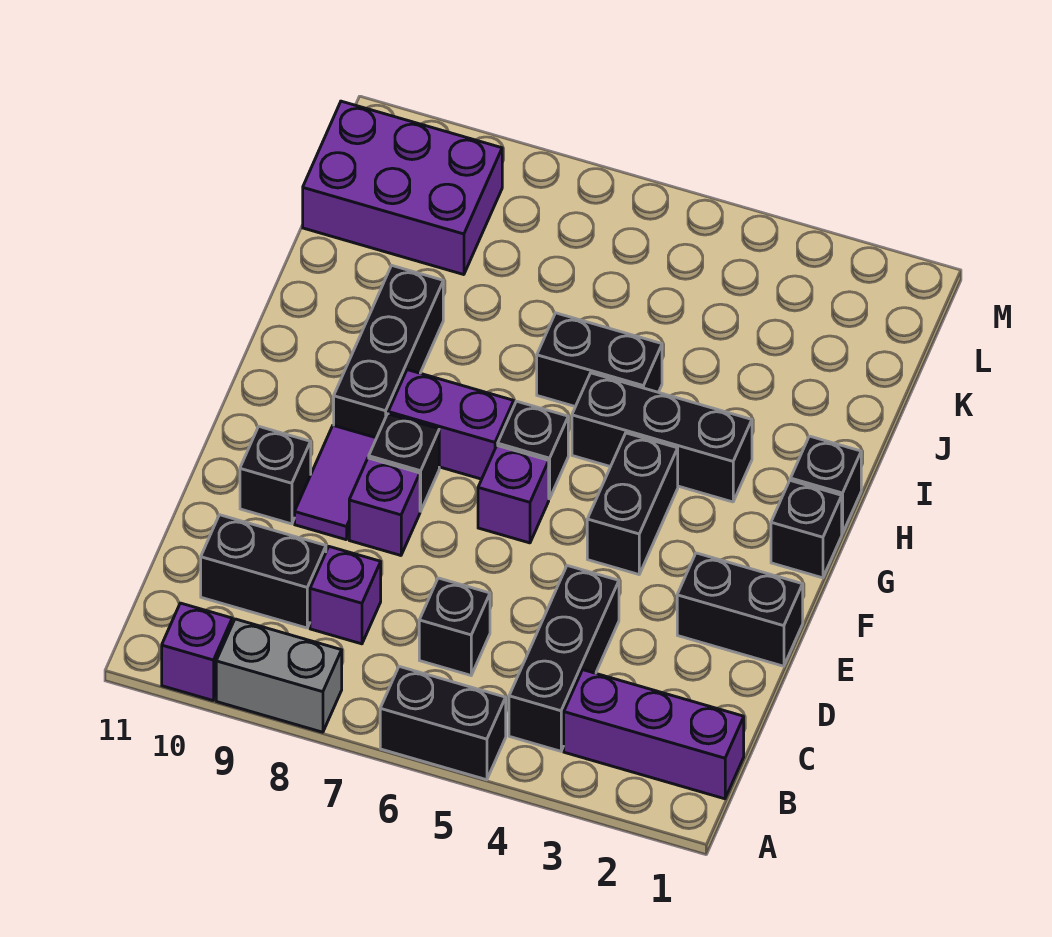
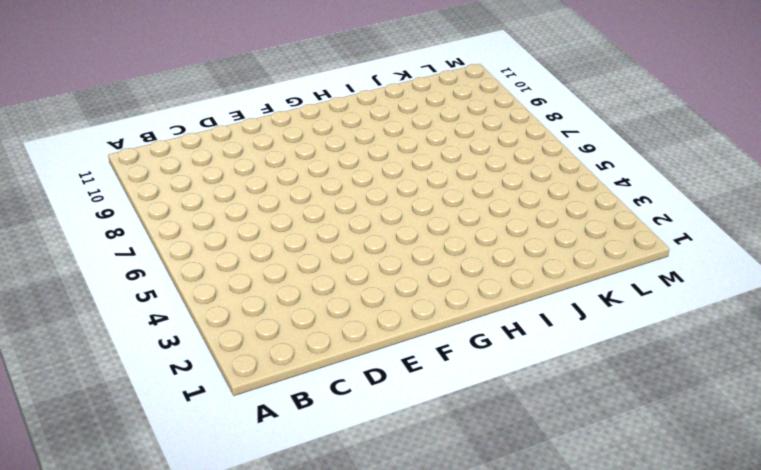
none -> black brick A5:A6 level 1
none -> grey brick A8:A9 level 1
none -> purple brick A10 level 1

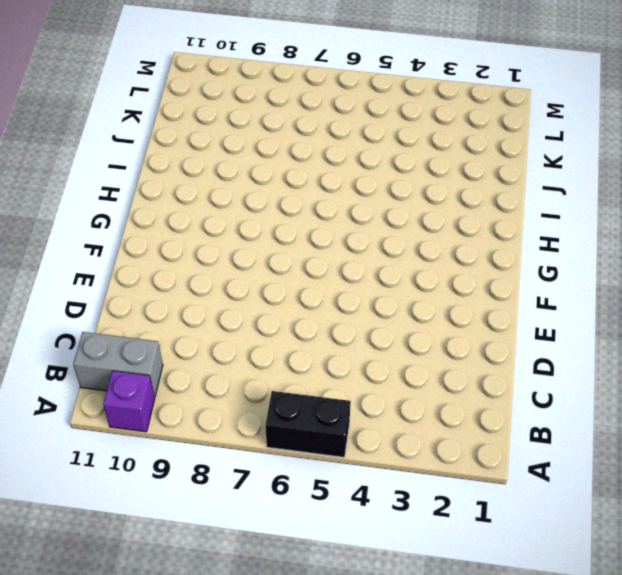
grey brick B10:B11 level 1 -> grey brick A8:A9 level 1
none -> purple brick B1:B3 level 1
none -> black brick B4:D4 level 1
none -> black brick C6 level 1

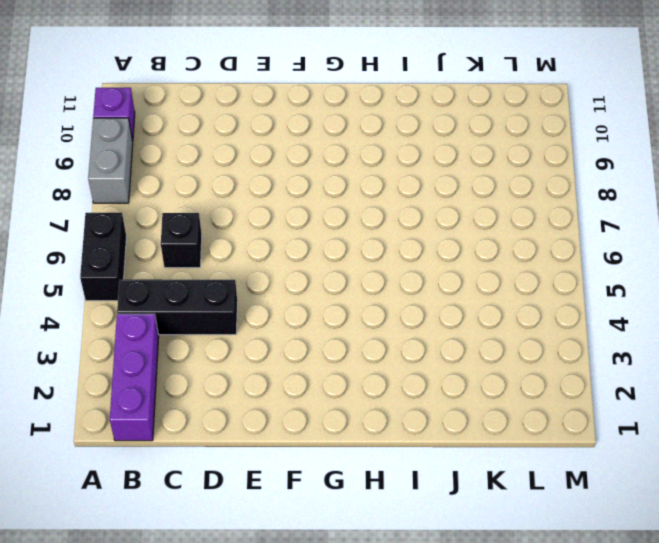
none -> purple brick C8 level 1
none -> black brick C9:C10 level 1
none -> black brick E1:E2 level 1

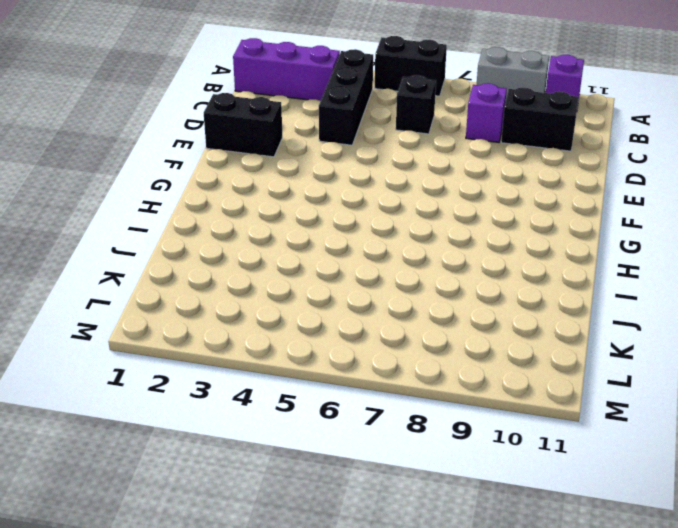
none -> purple brick E8 level 1
none -> purple tile E9:F9 level 1
none -> black brick E10 level 1

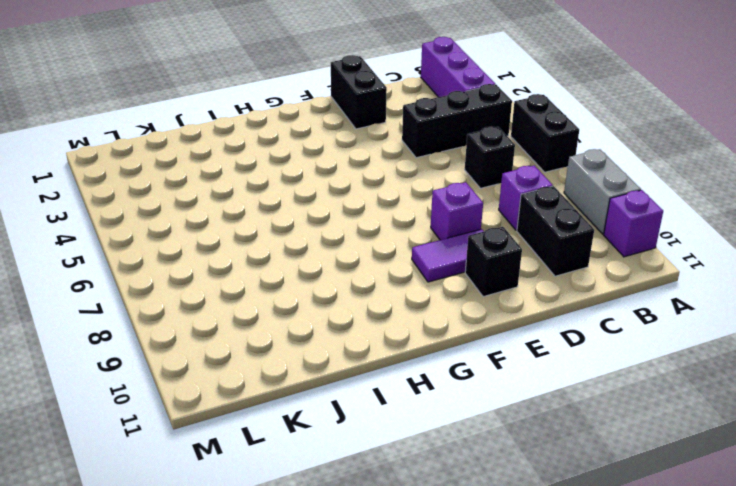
none -> black brick F4:G4 level 1
none -> purple brick F6 level 1
none -> black brick F8 level 1

